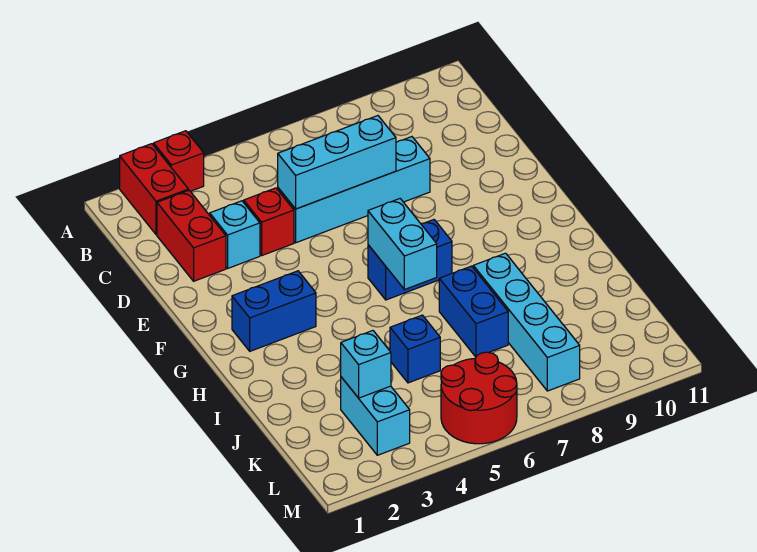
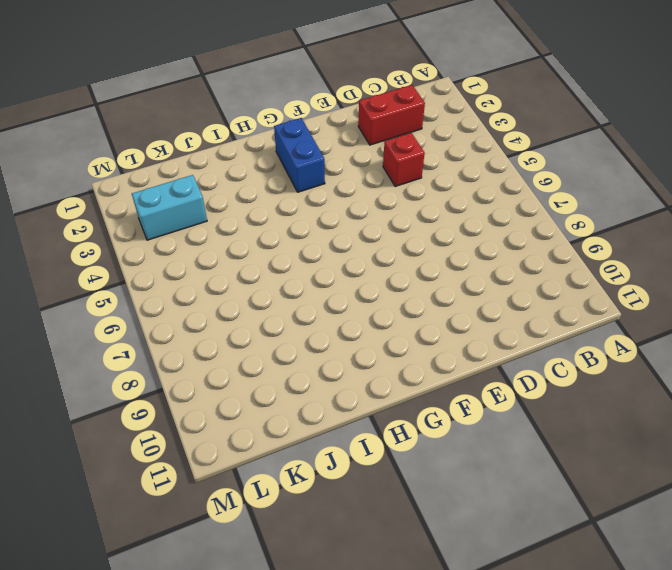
none -> red brick A2:B2 level 1
none -> red brick A3 level 1
none -> cyan brick D3 level 1

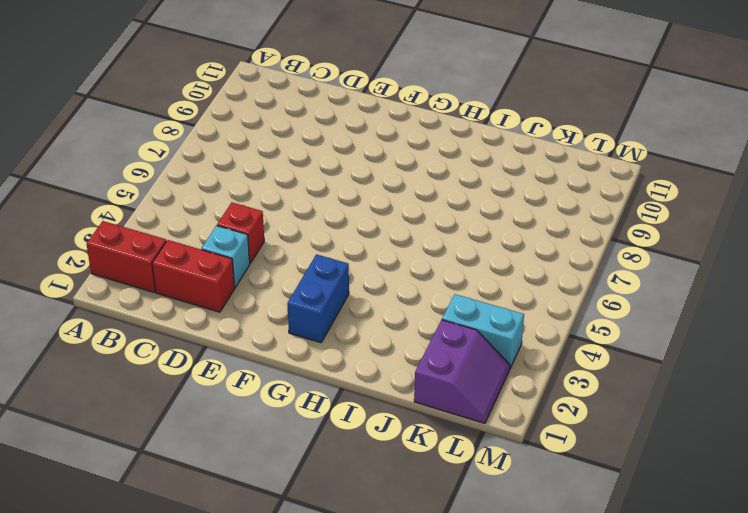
purple slope K1:L2 level 1 top K -> none
none -> red brick A3 level 1
none -> cyan brick D5:D8 level 1
none -> blue brick G6:G7 level 1

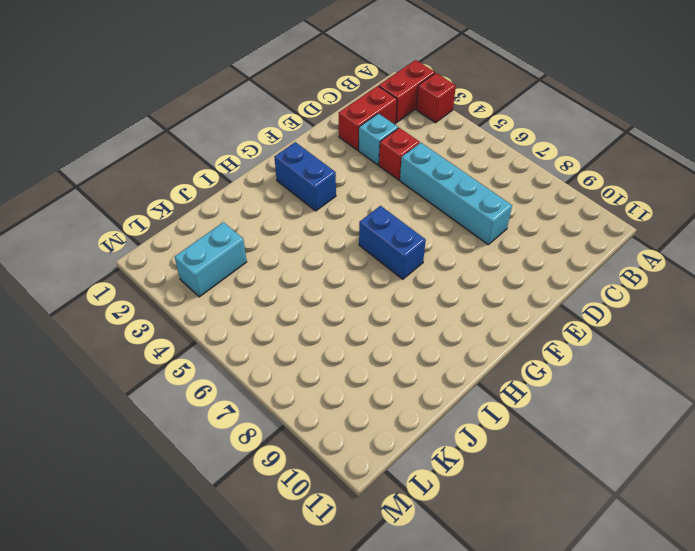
none -> blue brick I7:J7 level 1
none -> cyan brick I8:L8 level 1
none -> blue brick J5 level 1

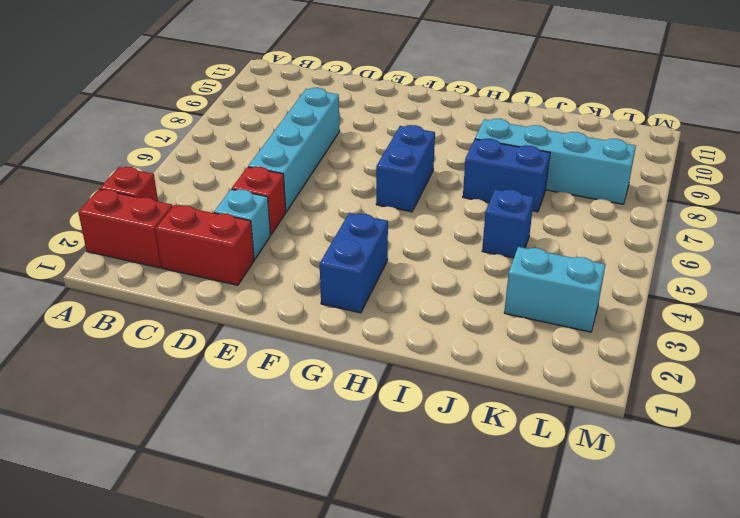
none -> red round brick L5:M6 level 1
none -> cyan brick D5:D7 level 2
none -> cyan brick G6:H6 level 2

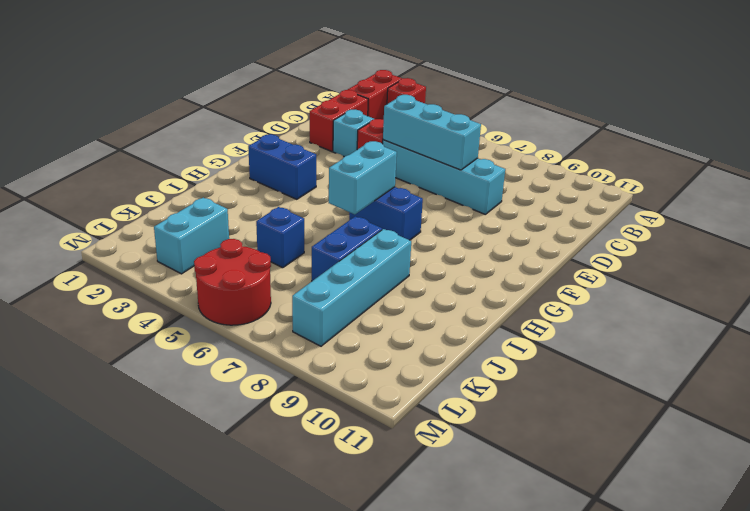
none -> cyan brick K3 level 2

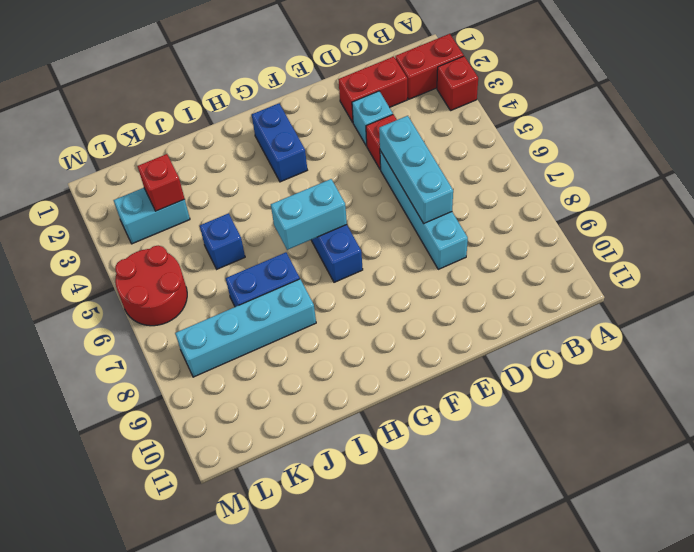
red brick K3 level 2 -> cyan brick K3 level 2

